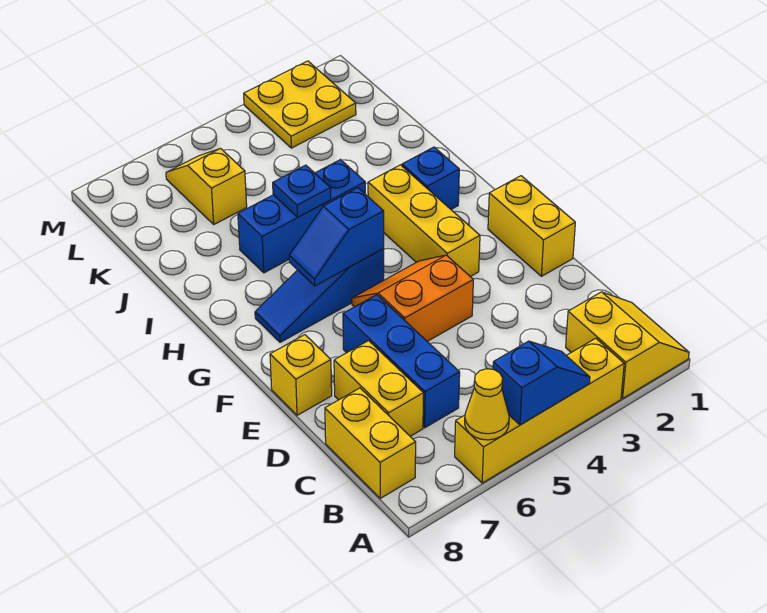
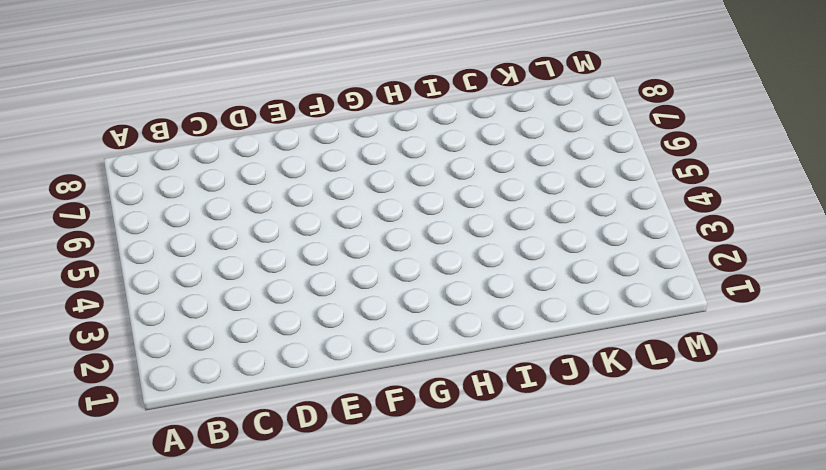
none -> yellow slope A1:B2 level 1 top 2
none -> yellow brick A3:A6 level 1
none -> yellow brick B8:C8 level 1

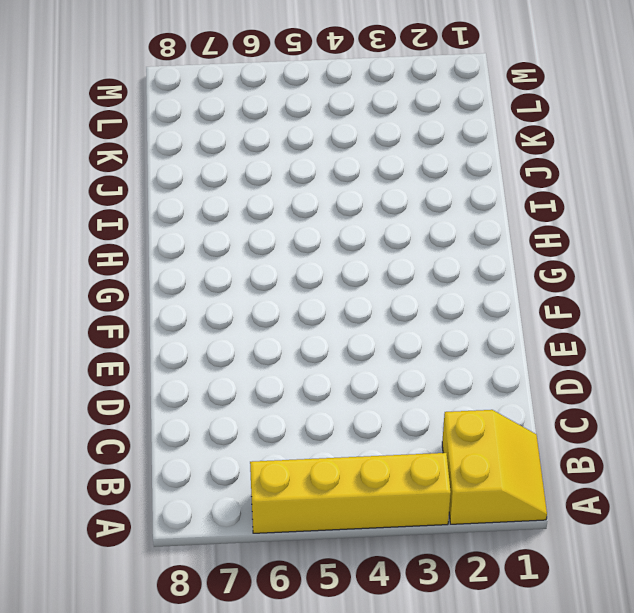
none -> yellow brick B8:C8 level 1
none -> blue brick C6:E6 level 1
none -> yellow brick C7:D7 level 1

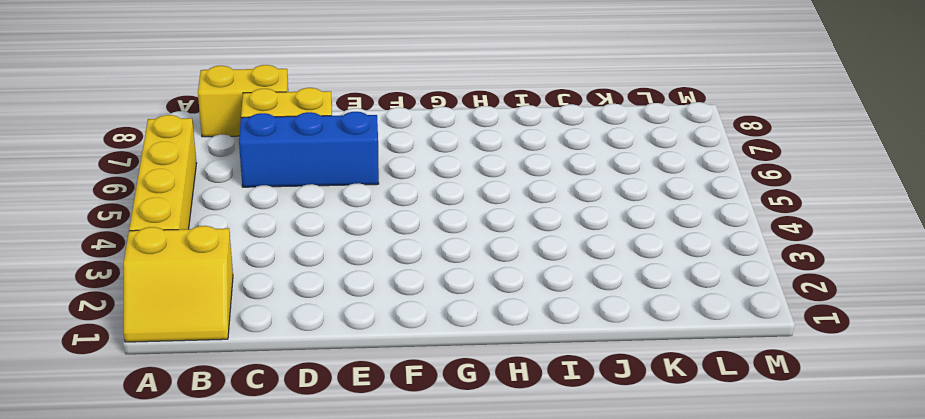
none -> yellow brick E1:F1 level 1
none -> orange slope E4:F5 level 1 top E
none -> yellow brick E8 level 1

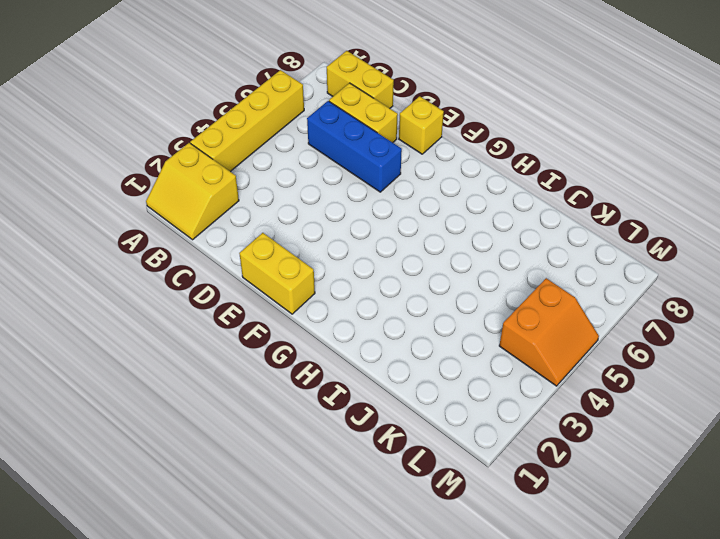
orange slope L4:M5 level 1 top L -> orange slope E4:F5 level 1 top E
none -> yellow brick F3:H3 level 1
none -> blue slope G5:G7 level 1 top 5
none -> blue brick H2 level 1

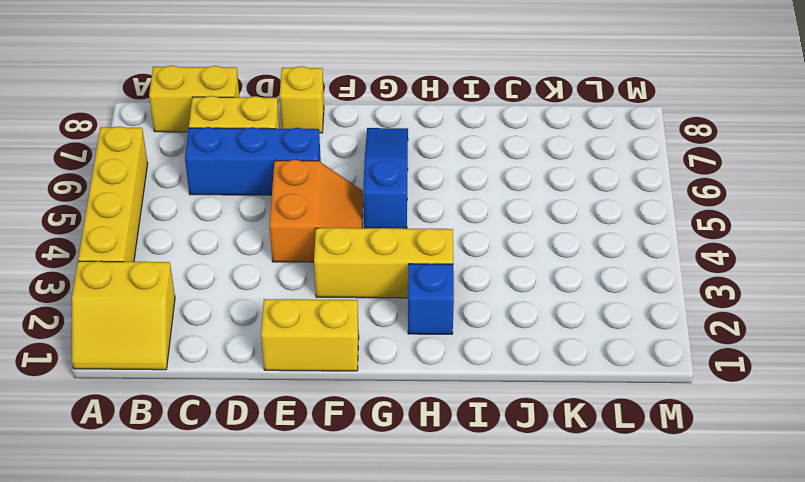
none -> blue brick I4:I6 level 1
none -> yellow slope K6:L6 level 1 top K
none -> yellow plate L2:M3 level 1

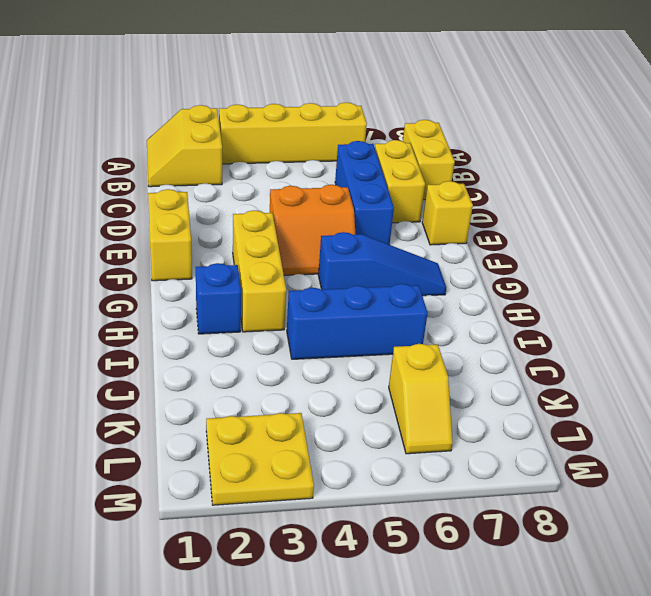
none -> blue slope A4:A5 level 2 top 5
none -> yellow cone A6 level 2
none -> blue slope G5:G6 level 2 top 5

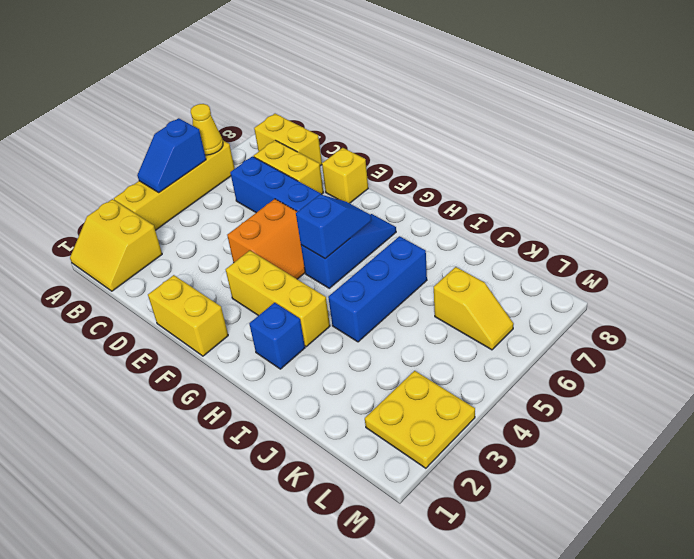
none -> blue plate I5 level 2

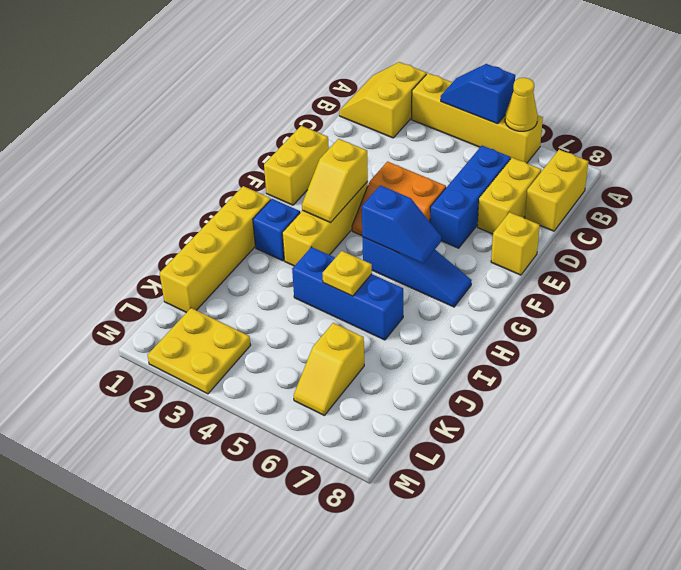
yellow slope F3:G3 level 2 top F -> none
yellow brick H1:K1 level 1 -> none
yellow plate I5 level 2 -> blue plate I5 level 2

